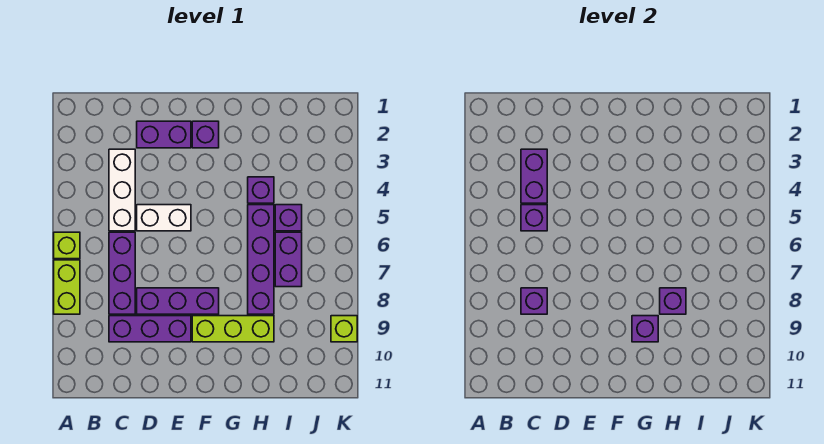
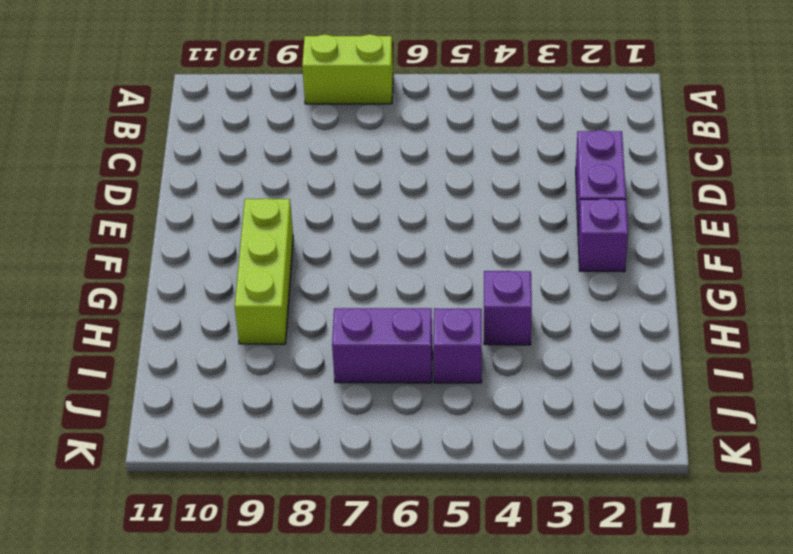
none -> lime brick A6 level 1
none -> white brick C3:C5 level 1
none -> purple brick C6:C8 level 1

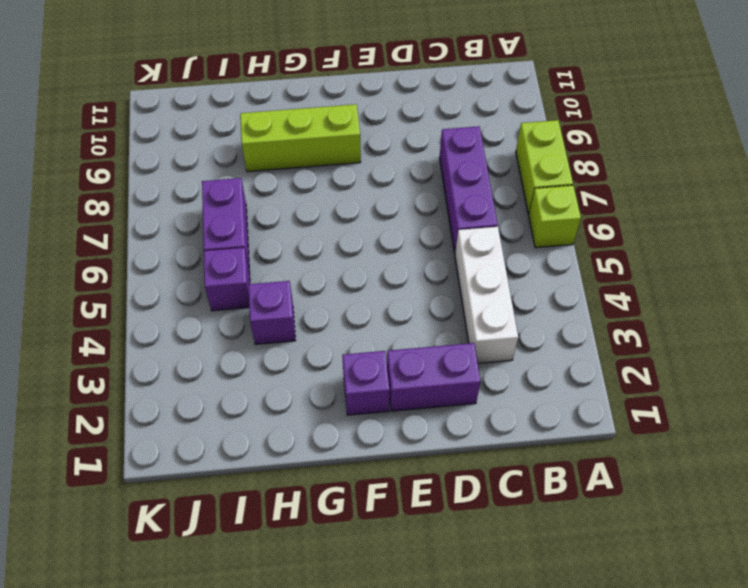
none -> purple brick C9:E9 level 1
none -> white brick D5:E5 level 1
none -> purple brick D8:F8 level 1

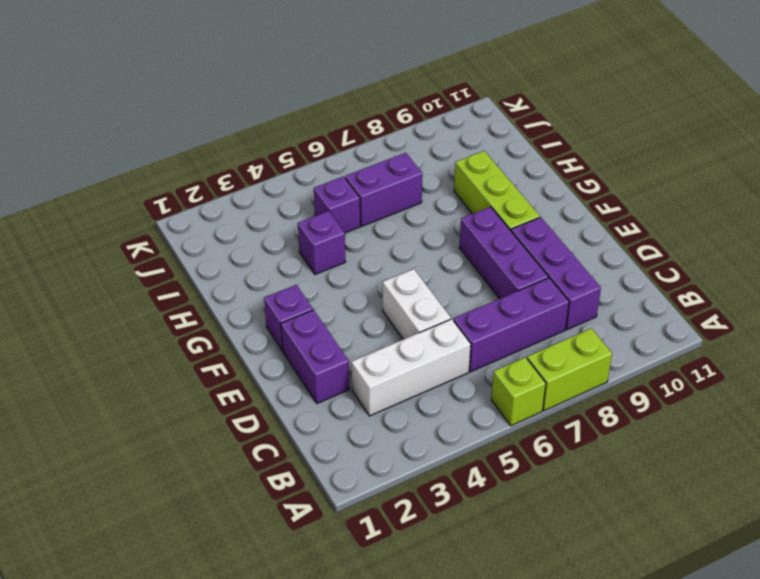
none -> purple brick H5:H8 level 1
none -> lime brick K9 level 1
none -> purple brick C3:C4 level 2

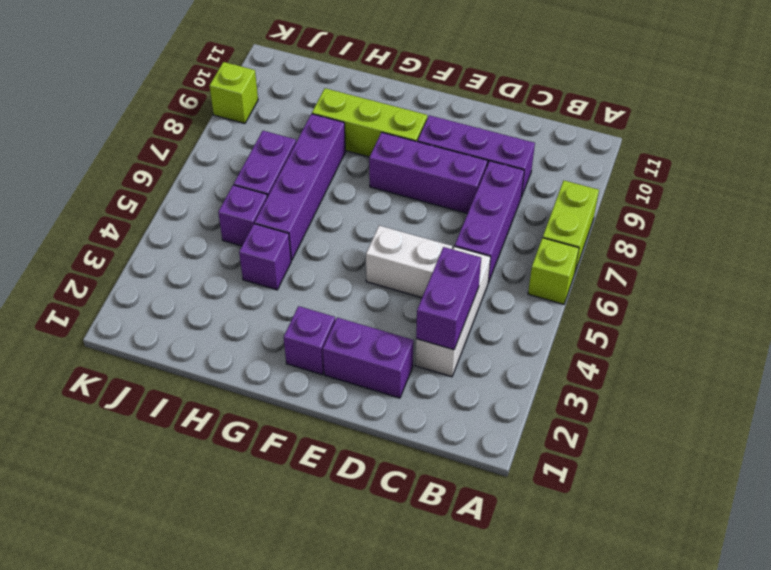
none -> purple brick C5 level 2
none -> purple brick C8 level 2
none -> purple brick G9 level 2

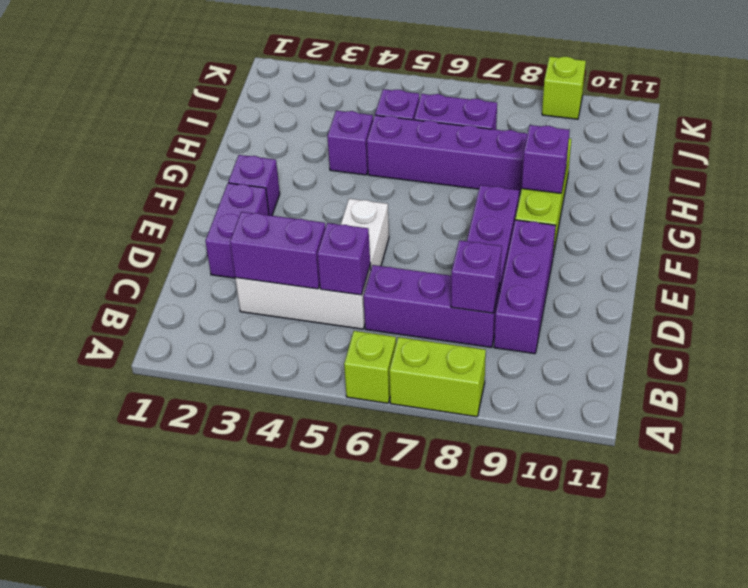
none -> purple brick H8 level 2

